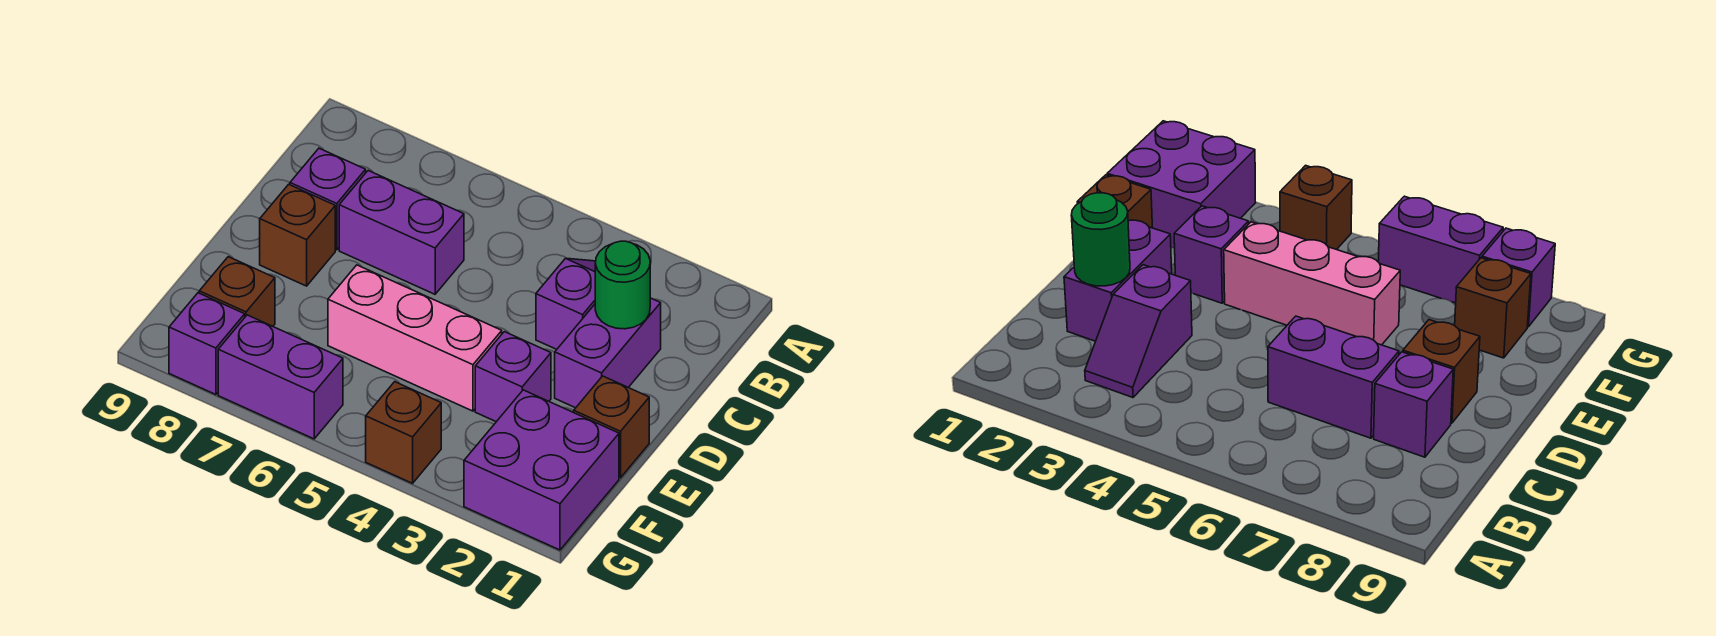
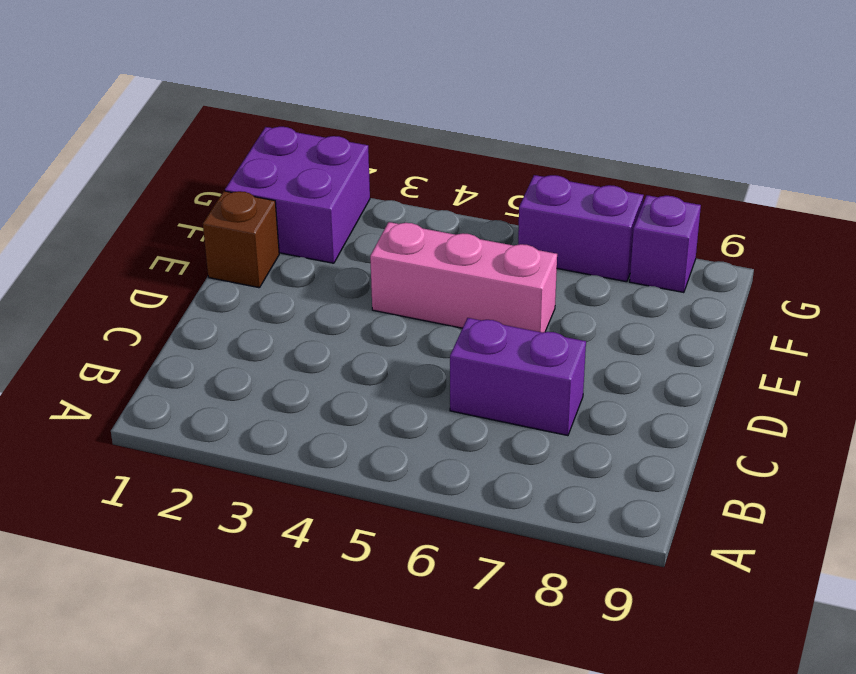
none -> purple slope B3:C3 level 1 top C
none -> purple brick C2:D2 level 1
none -> purple brick C8 level 1

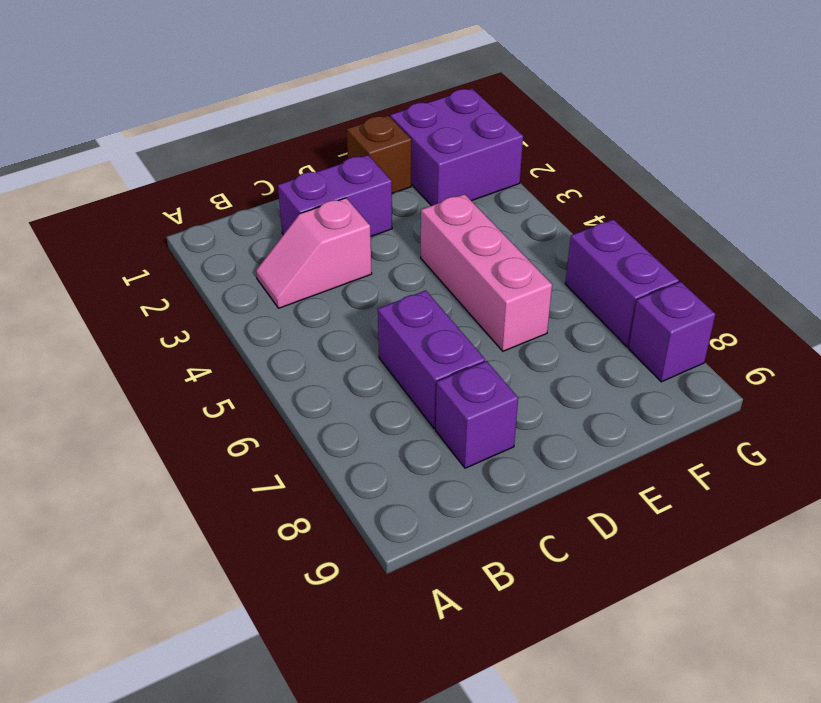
pink slope B3:C3 level 1 top C -> purple slope B3:C3 level 1 top C
none -> brown brick D8 level 1
none -> purple brick E3 level 1
none -> brown brick F8 level 1

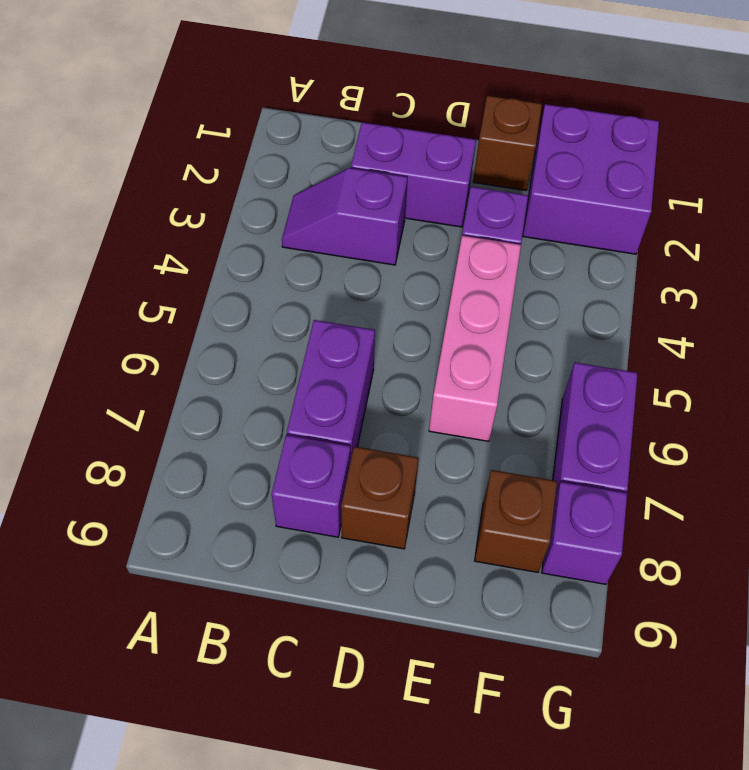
none -> brown brick G4 level 1
none -> green round brick C2 level 2

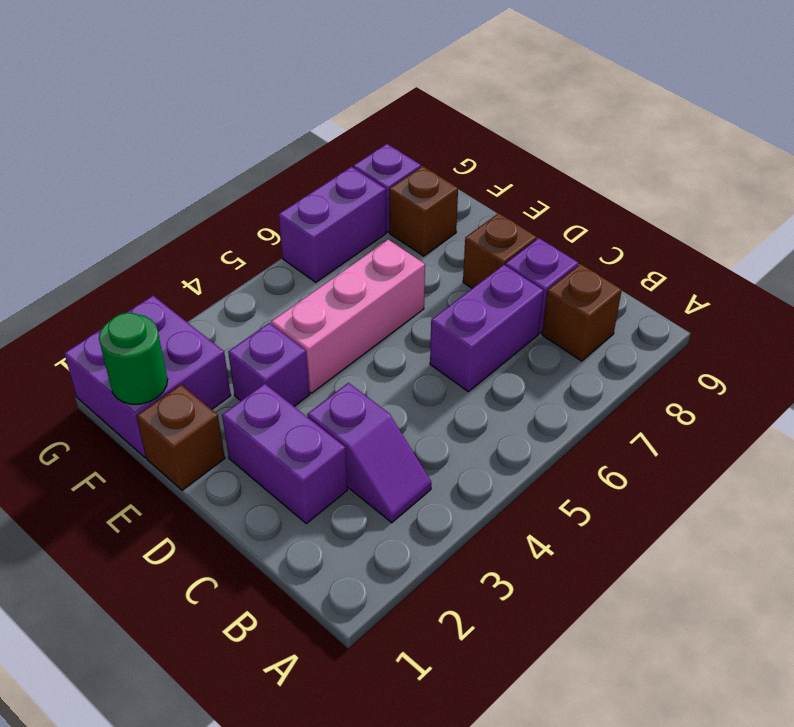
brown brick B8 level 1 -> brown brick G4 level 1
green round brick F1 level 2 -> green round brick C2 level 2

